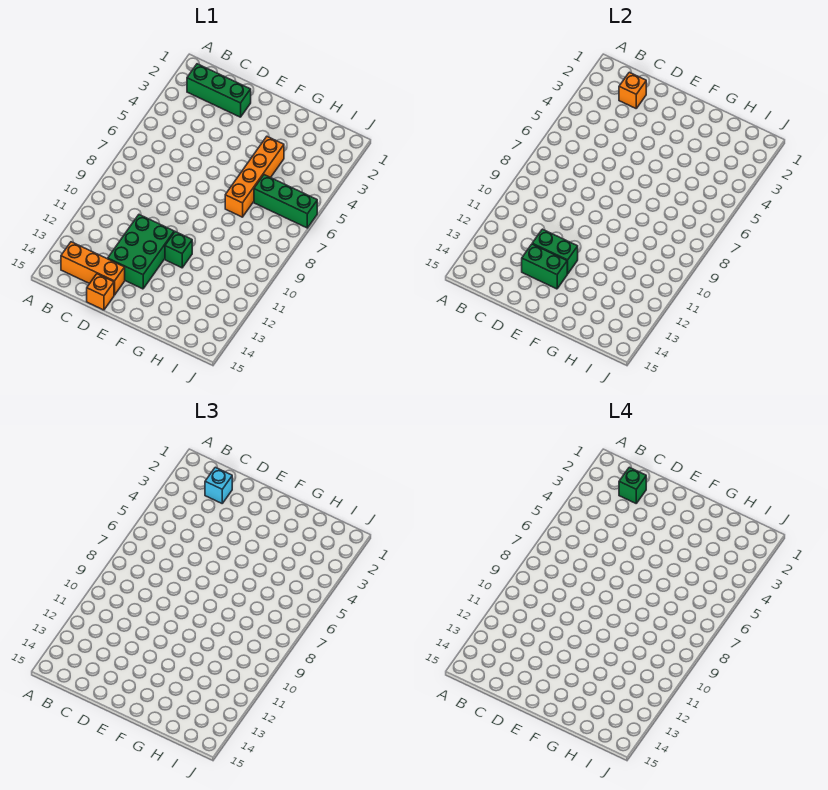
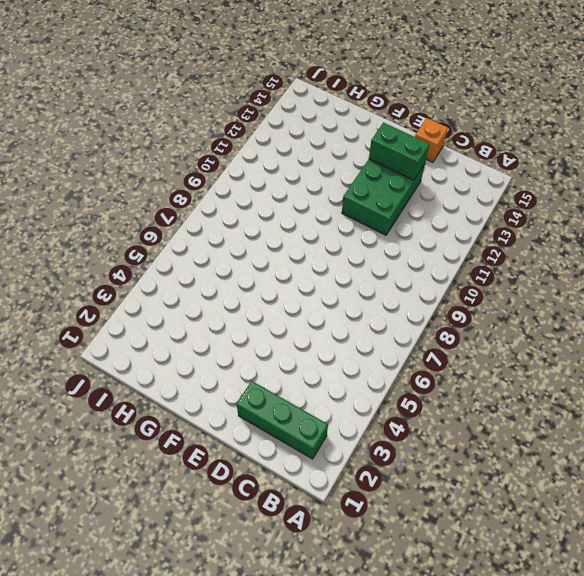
none -> orange brick B14:D14 level 1
none -> green brick F11 level 1
none -> orange brick G4:G7 level 1

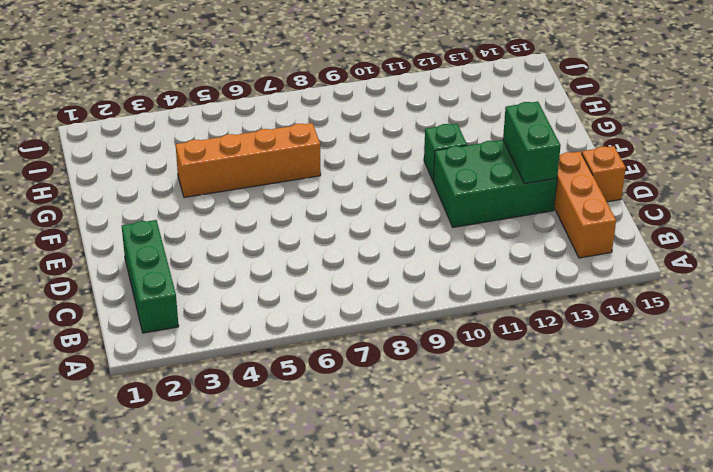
none -> green brick H6:J6 level 1
none -> orange brick C2 level 2
none -> green brick D12:E12 level 2

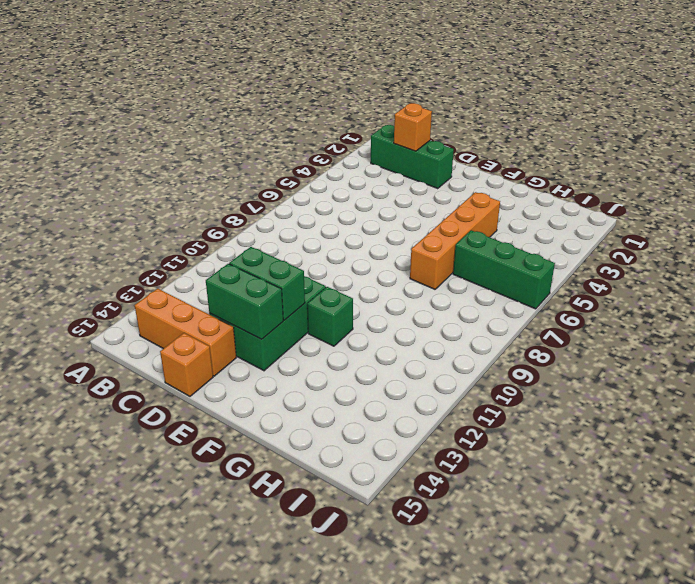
none -> cyan brick C2 level 3
none -> green brick C2 level 4

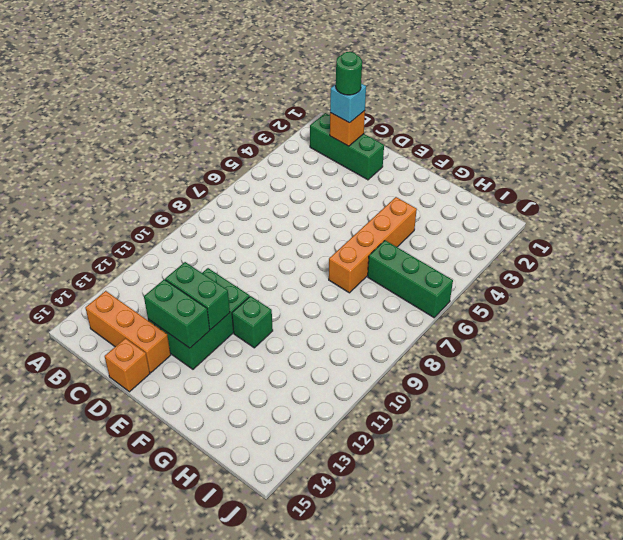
green round brick C2 level 4 -> green brick C2 level 4

